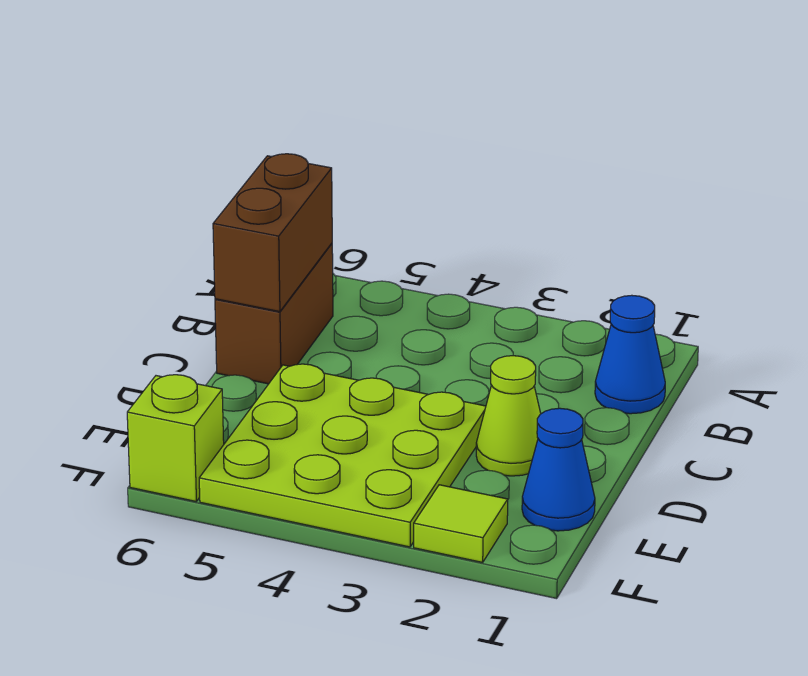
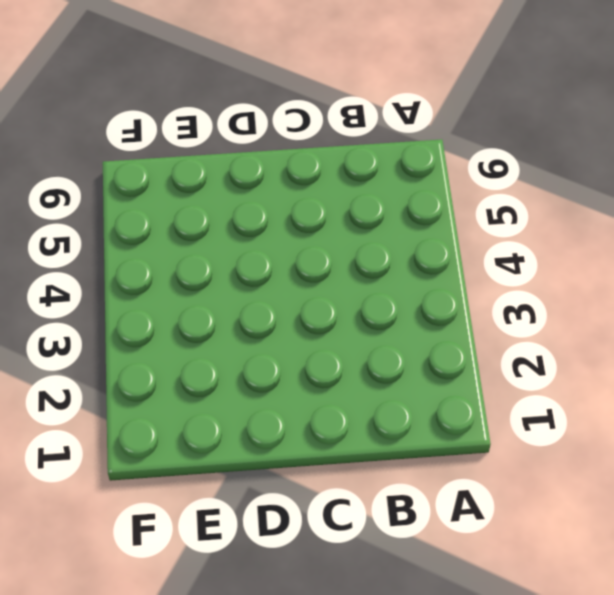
none -> blue cone B1 level 1
none -> brown brick B6:C6 level 1

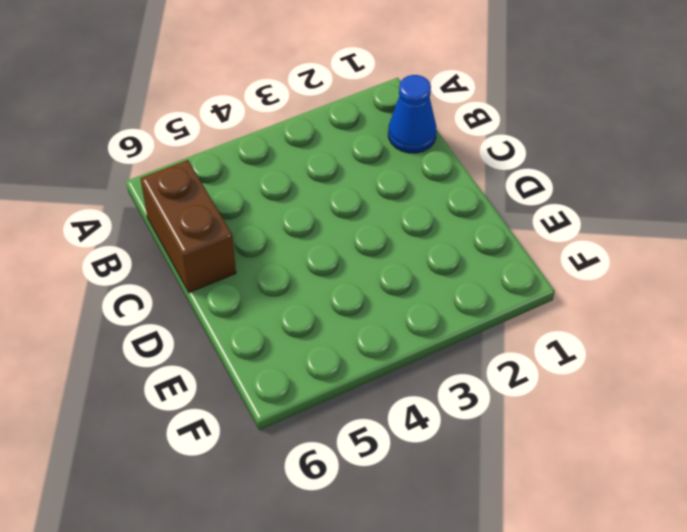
none -> lime cone D2 level 1
none -> lime plate D3:F5 level 1

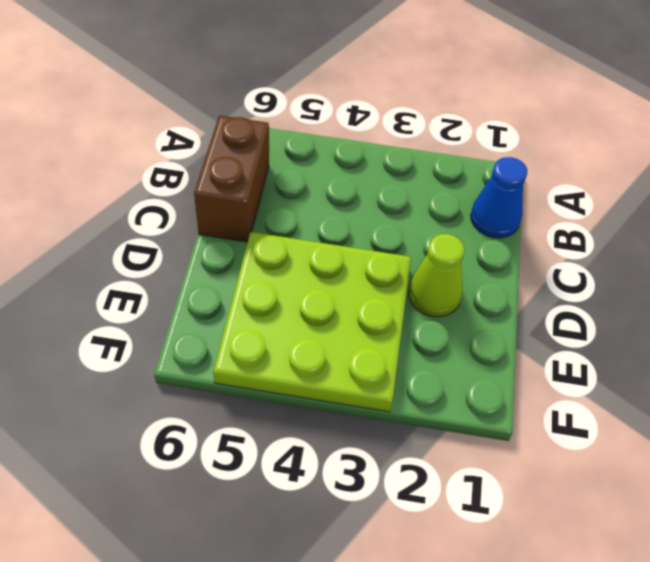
none -> blue cone E1 level 1
none -> lime tile F2 level 1

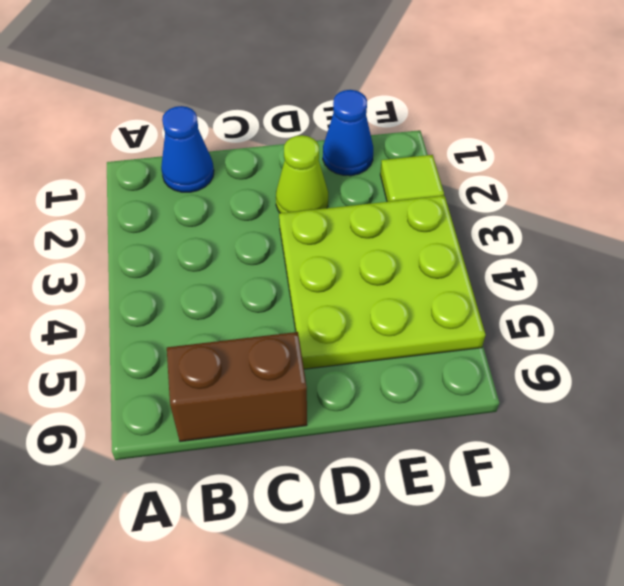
none -> lime brick F6 level 1
none -> brown brick B6:C6 level 2

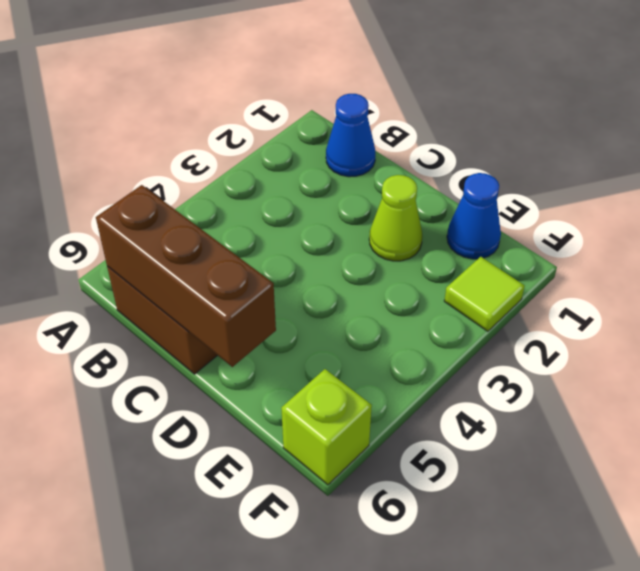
brown brick B6:D6 level 2 -> brown brick B6:C6 level 2
none -> lime plate D3:F5 level 1

